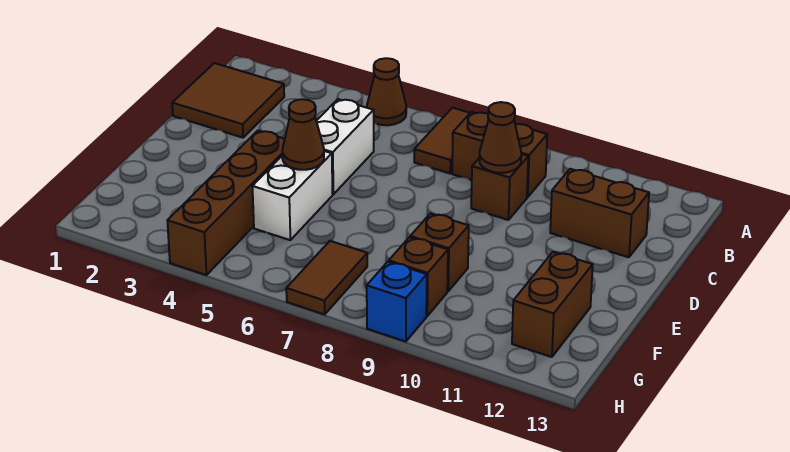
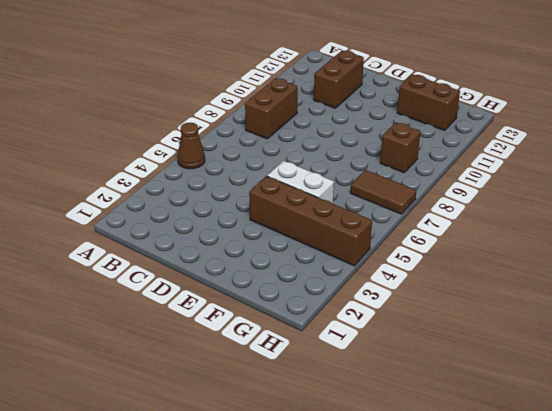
none -> brown tile A7:B7 level 1
none -> brown tile B1:C2 level 1
none -> white brick C5:D5 level 1

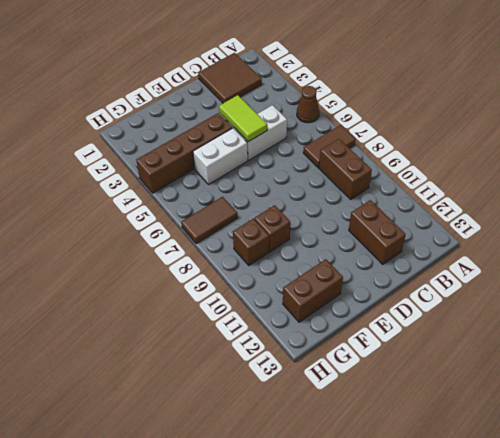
lime tile D4:D5 level 2 -> none
none -> brown brick C9 level 1
none -> blue brick H9 level 1
none -> brown cone C9 level 2

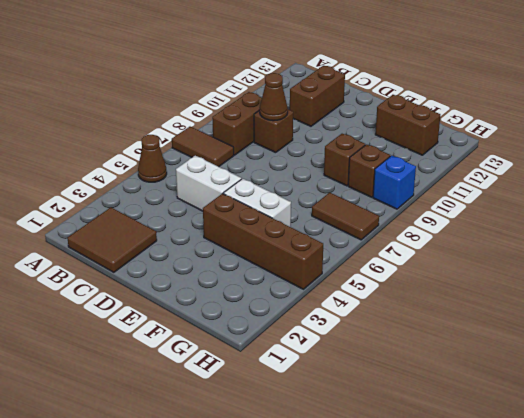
none -> brown cone E5 level 2

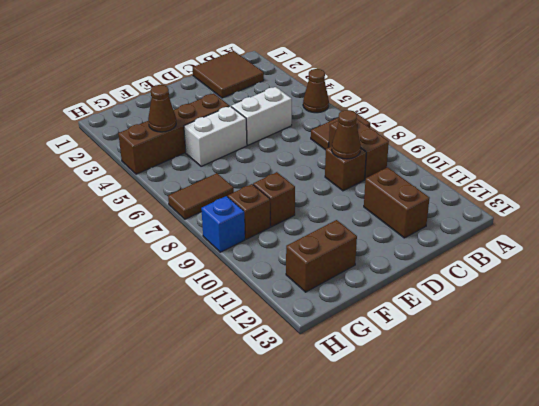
brown cone G4 level 2 -> brown cone E5 level 2

